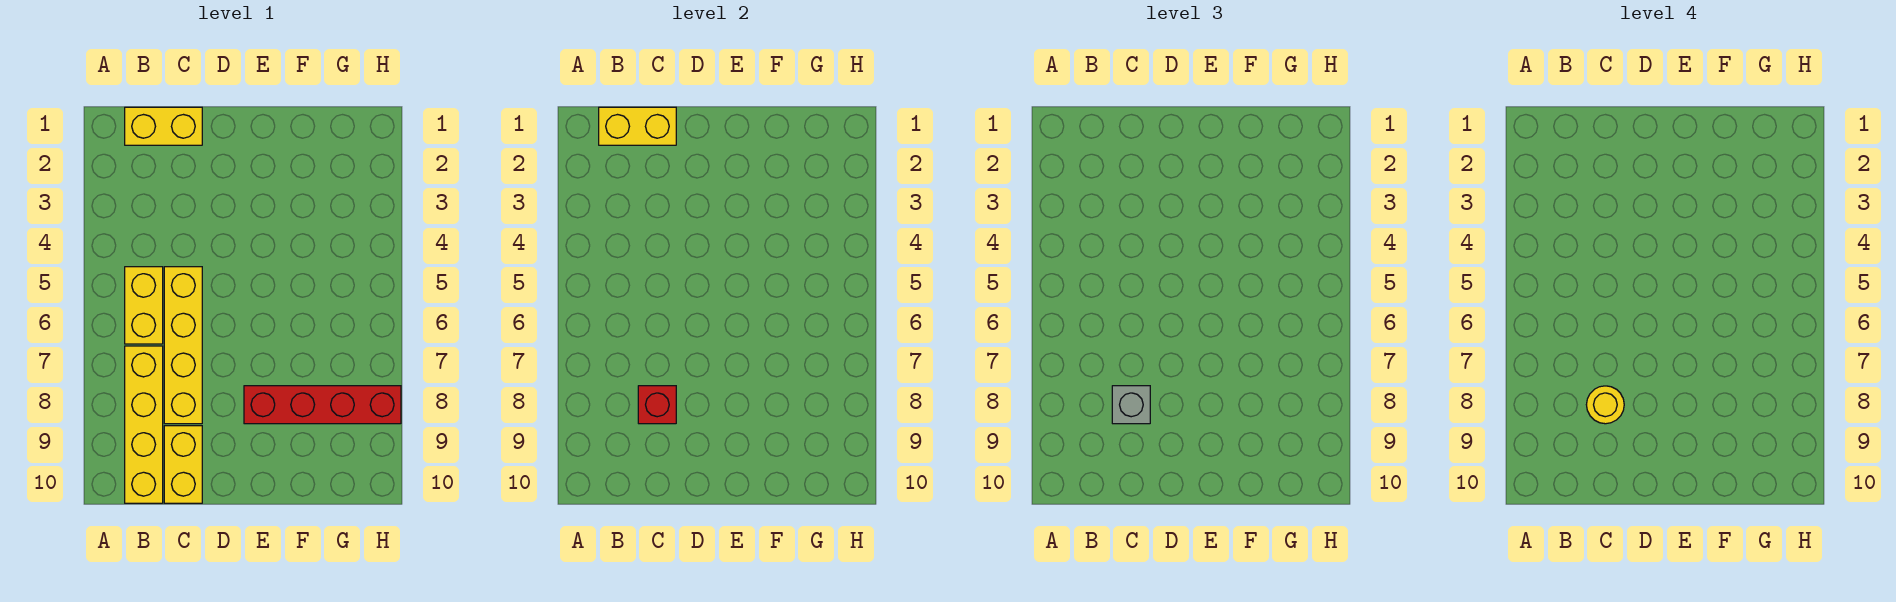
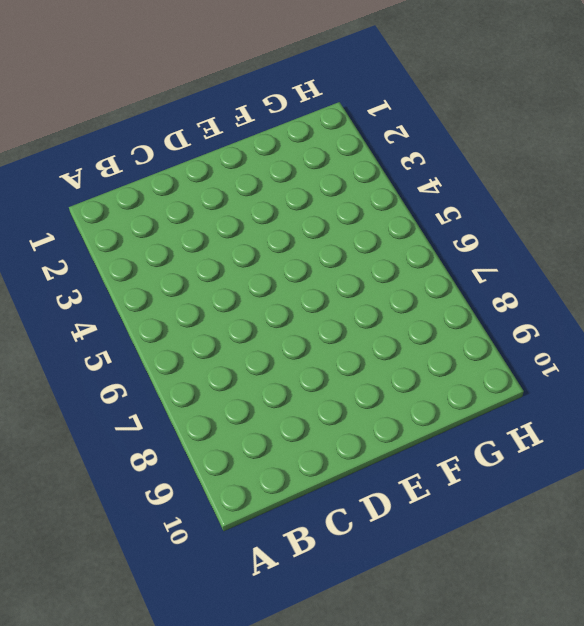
none -> yellow brick B1:C1 level 1
none -> yellow brick B5:B6 level 1

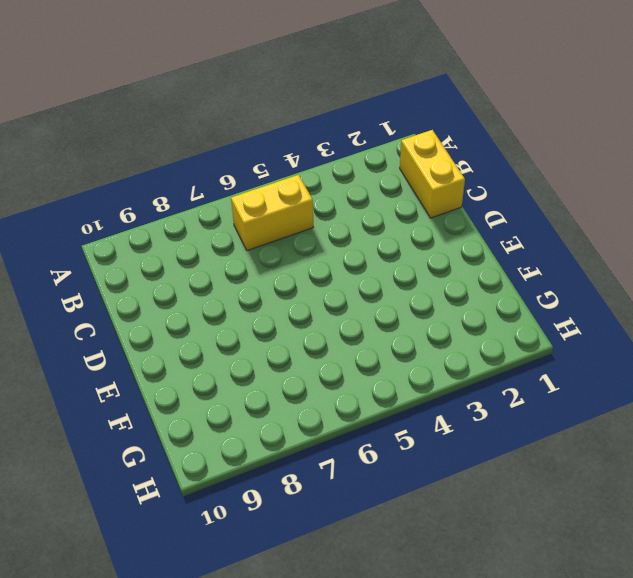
none -> yellow brick B7:B10 level 1
none -> yellow brick C5:C8 level 1

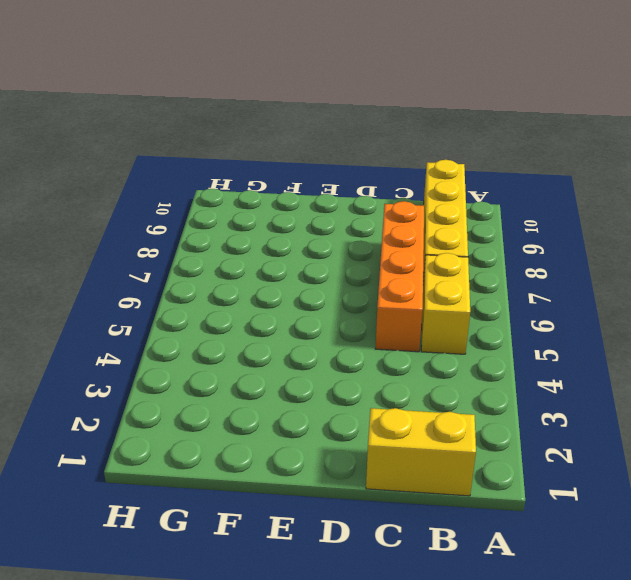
orange brick C5:C8 level 1 -> yellow brick C5:C8 level 1
none -> yellow brick C9:C10 level 1
none -> red brick E8:H8 level 1

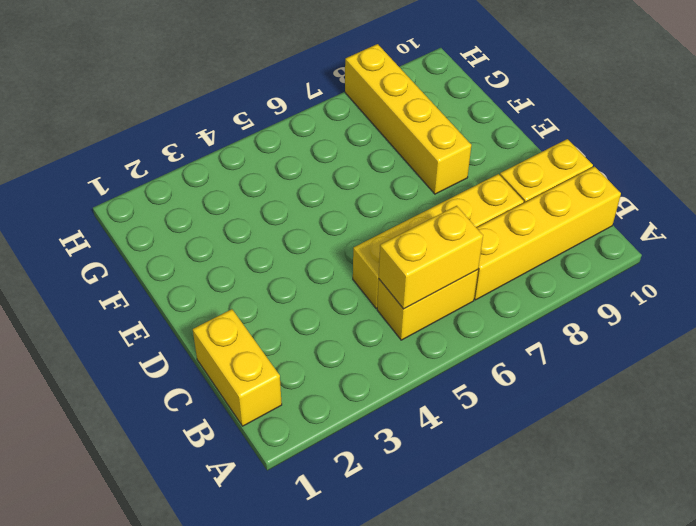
yellow brick B5:B6 level 2 -> yellow brick B1:C1 level 2
yellow brick E8:H8 level 1 -> red brick E8:H8 level 1
none -> red brick C8 level 2
none -> grey brick C8 level 3

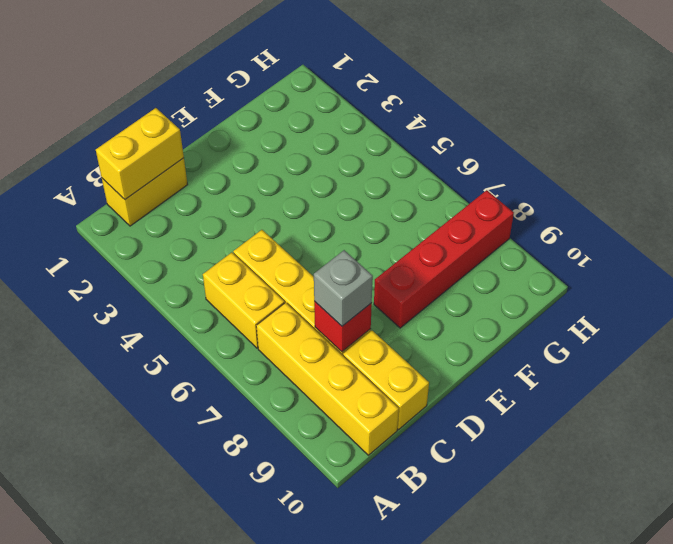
none -> yellow round brick C8 level 4

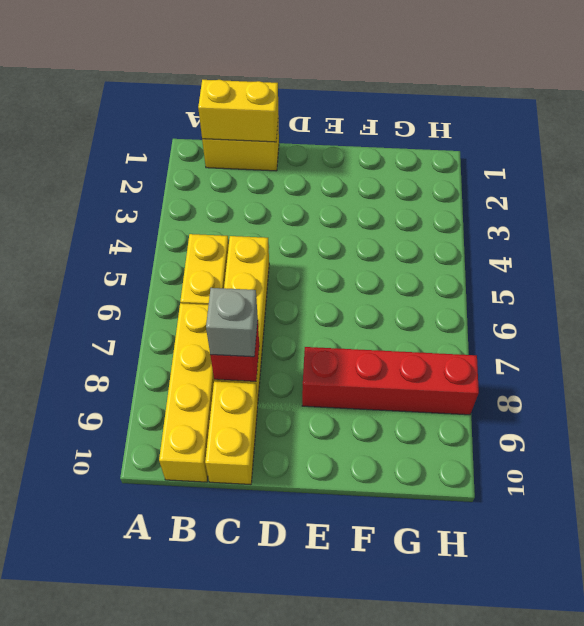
none -> yellow round brick C8 level 4

